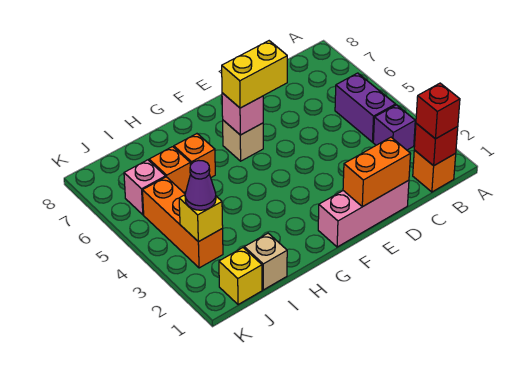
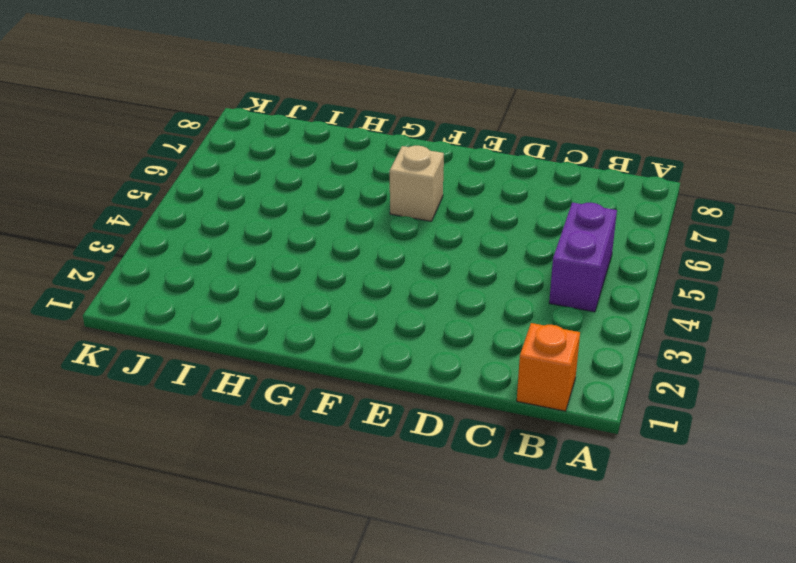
none -> purple brick B3 level 1
none -> pink brick D1:F1 level 1
none -> orange brick H6 level 1

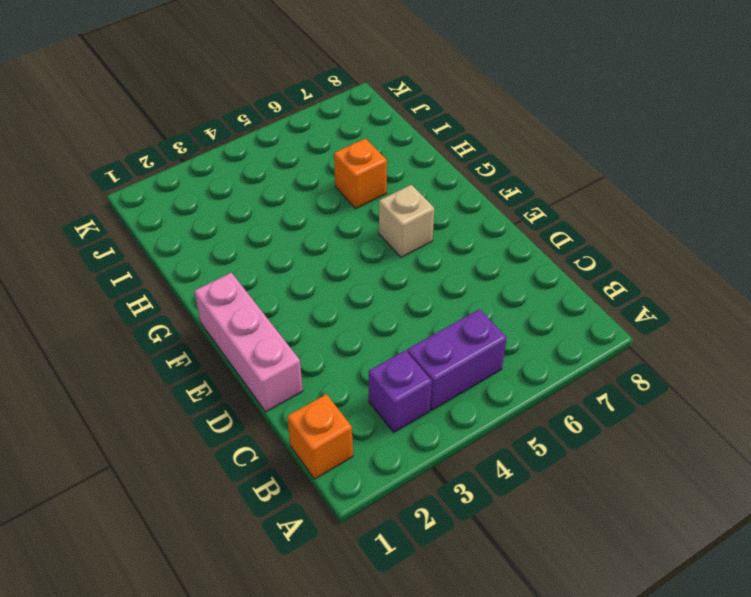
none -> tan brick I1 level 1
none -> orange brick I6 level 1
none -> yellow brick J1 level 1

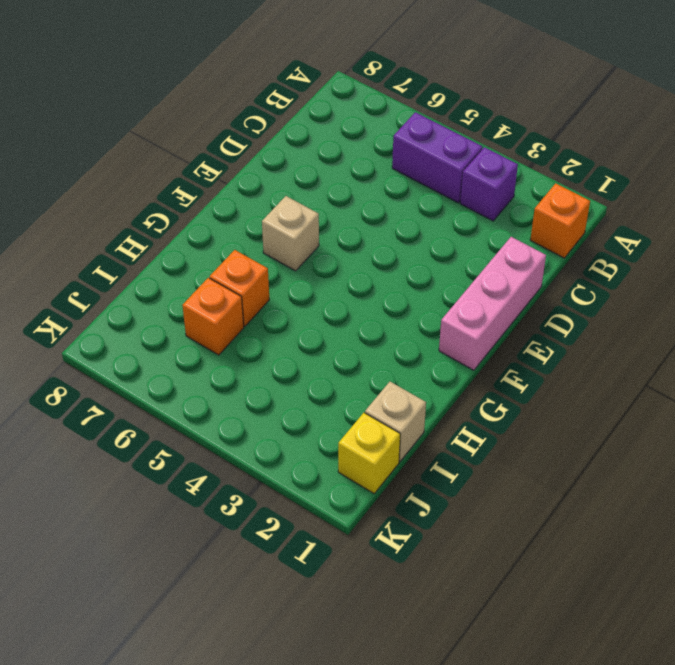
none -> orange brick J3:J5 level 1
none -> pink brick J6 level 1
none -> red brick B1 level 2

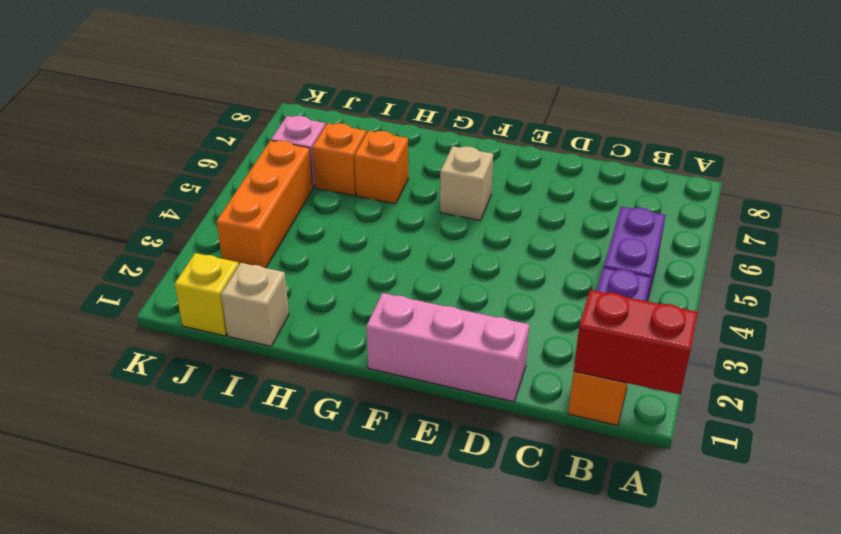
red brick A1:B1 level 2 -> red brick B1 level 2
none -> orange brick D1:E1 level 2
none -> pink brick F6 level 2
none -> yellow brick J3 level 2

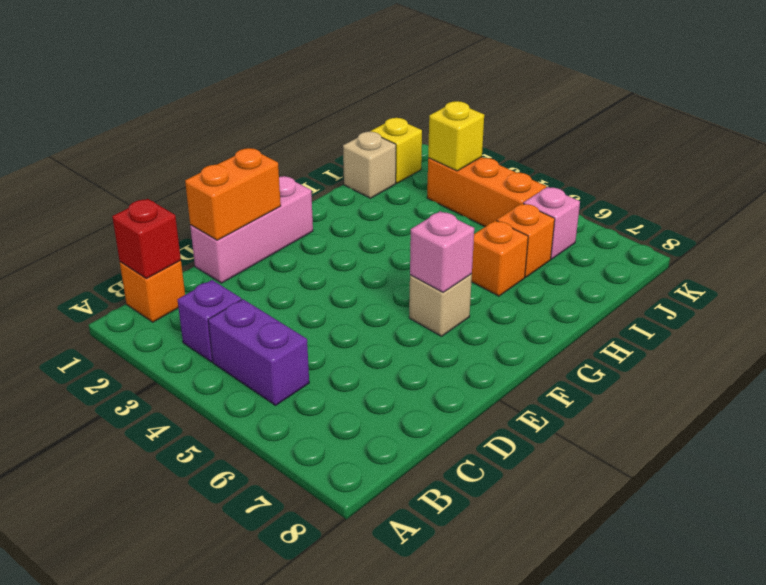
none -> red brick B1 level 3
none -> yellow brick E6:F6 level 3
none -> purple cone J3 level 3

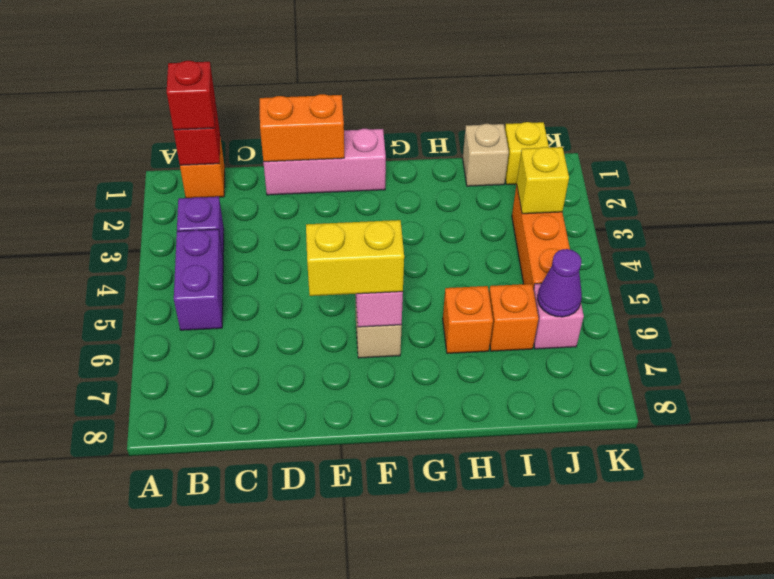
purple cone J6 level 2 -> purple cone J3 level 3

